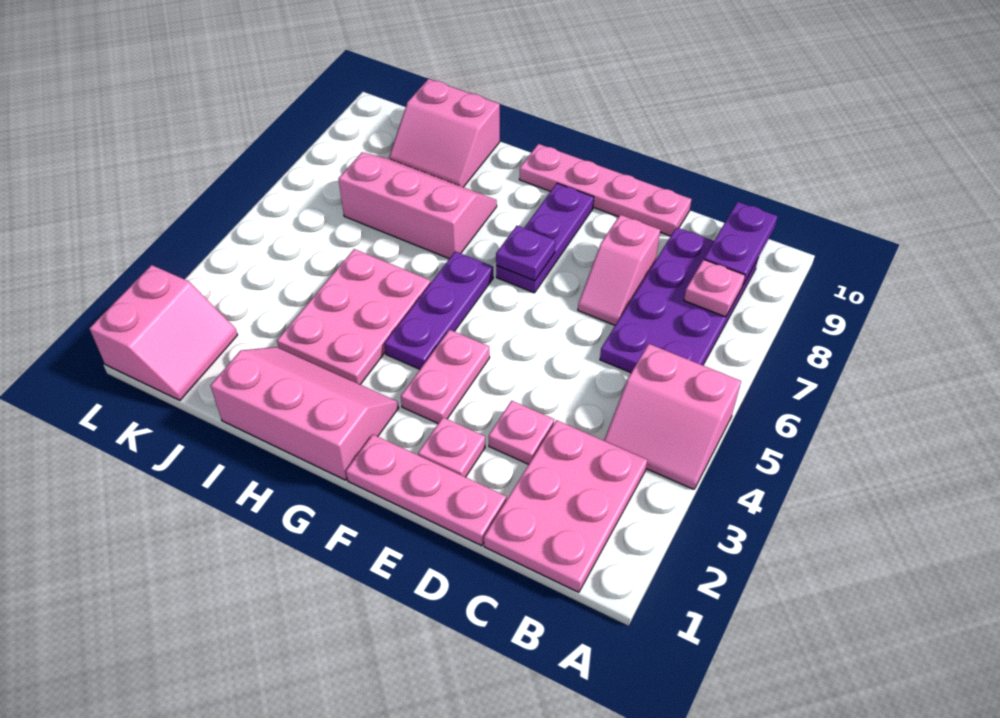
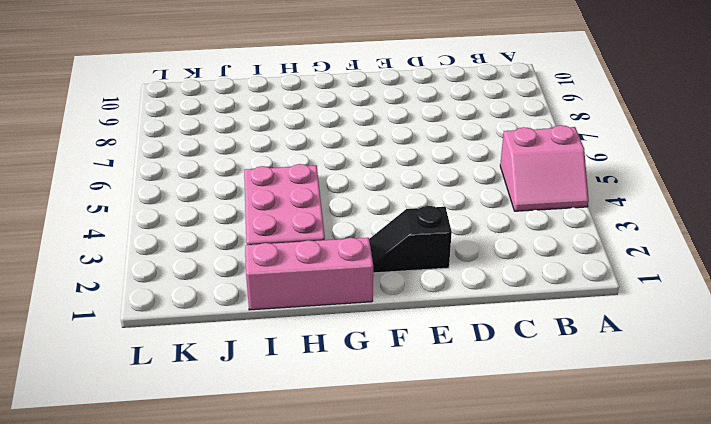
black slope E2:F2 level 1 top E -> pink plate E2 level 1
none -> pink plate B1:C3 level 1
none -> purple plate B6:C9 level 1
none -> pink plate D1:F1 level 1

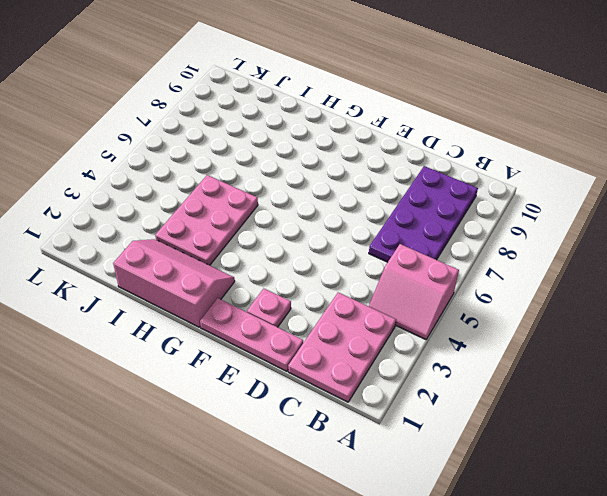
none -> pink plate D3 level 1
none -> pink slope D7:D8 level 1 top 8
none -> pink plate D10:G10 level 1

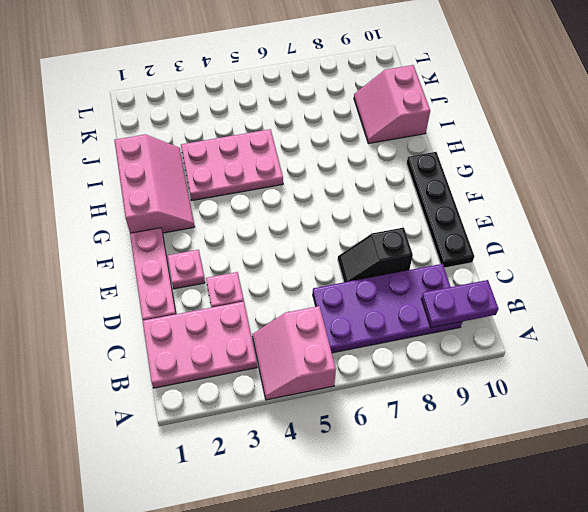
black slope D7:D8 level 1 top 8 -> pink slope D7:D8 level 1 top 8
black plate D10:G10 level 1 -> pink plate D10:G10 level 1
none -> pink plate F3:F4 level 1
none -> purple plate F7:F9 level 1
none -> purple plate G4:G6 level 1

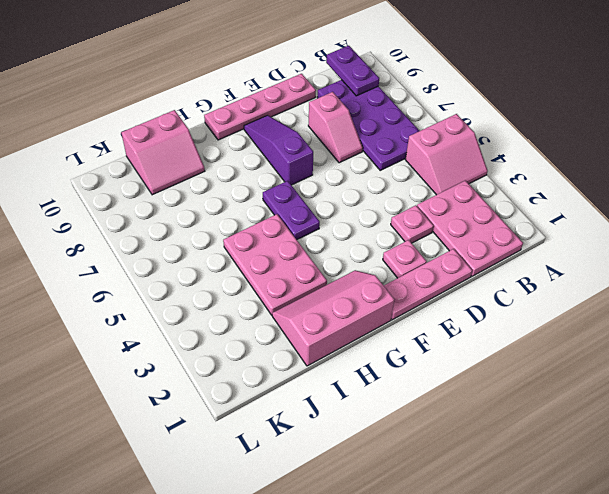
purple slope F7:F9 level 1 top 7 -> purple plate F7:F9 level 1
purple plate G5:G6 level 1 -> purple plate G4:G6 level 1
none -> pink plate F3:F4 level 1
none -> pink slope H7:J8 level 1 top 7
none -> pink slope K1:L2 level 1 top L

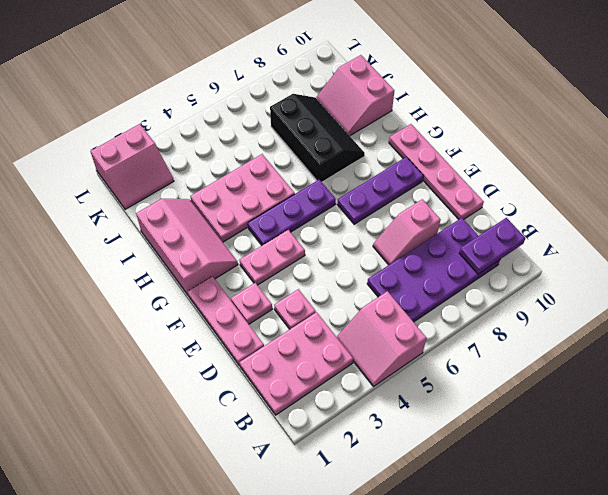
black slope H7:J8 level 1 top 7 -> pink slope H7:J8 level 1 top 7
none -> pink plate B8 level 2
none -> purple plate F7 level 2

